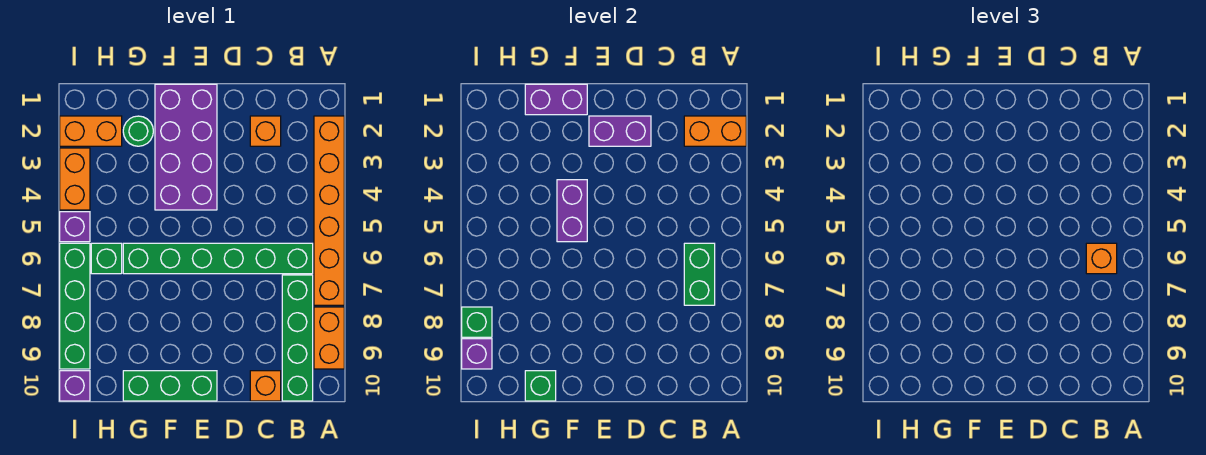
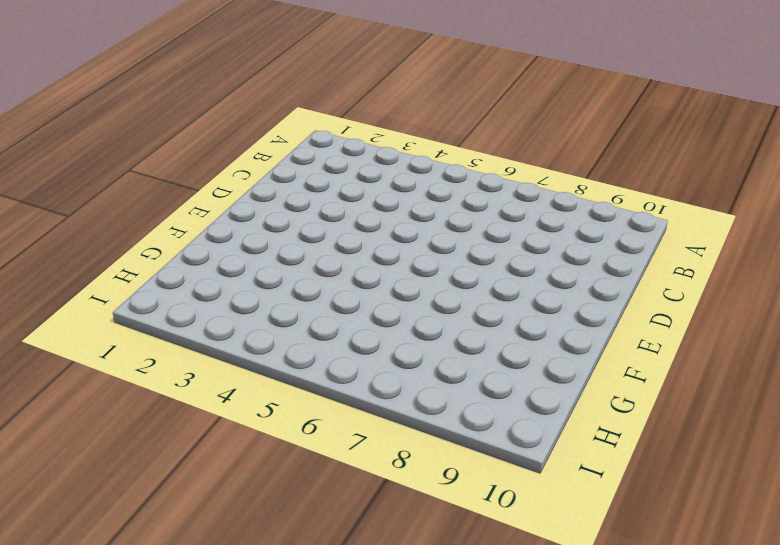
none -> orange brick A2:A7 level 1
none -> orange brick A8:A9 level 1
none -> green brick B6:G6 level 1

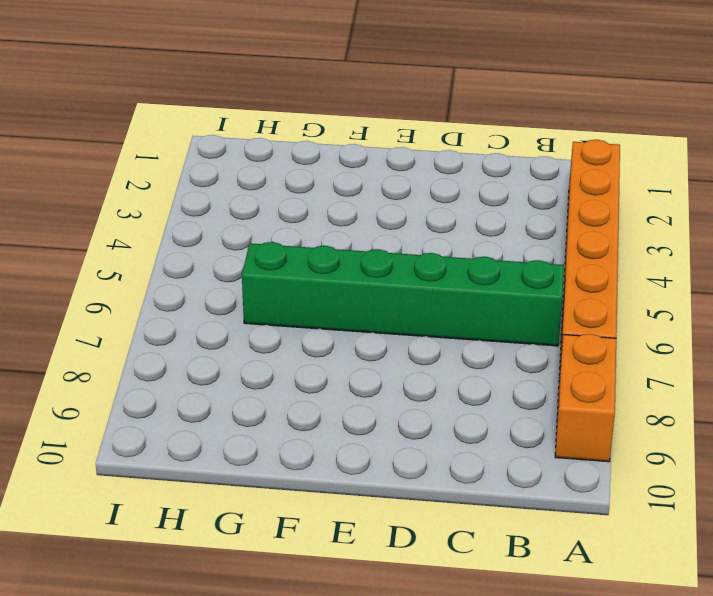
none -> green brick B7:B10 level 1
none -> orange brick C2 level 1
none -> orange brick C10 level 1

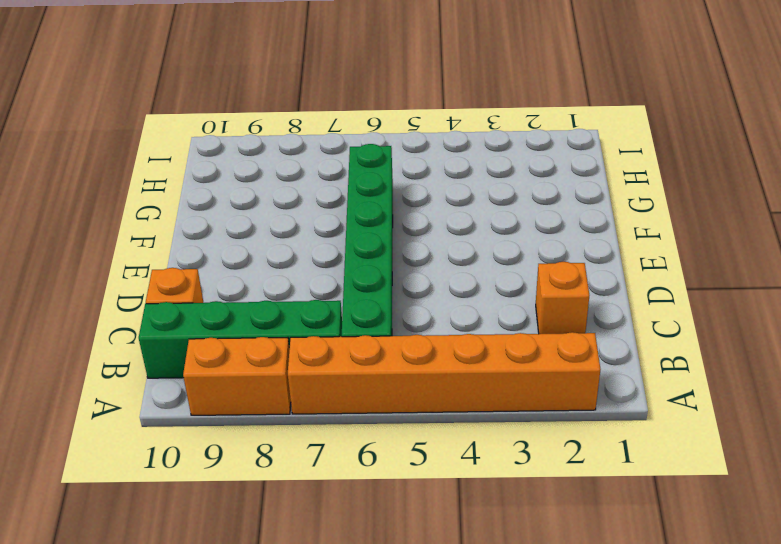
none -> purple brick E1:F4 level 1
none -> green brick E10:G10 level 1
none -> green round brick G2 level 1

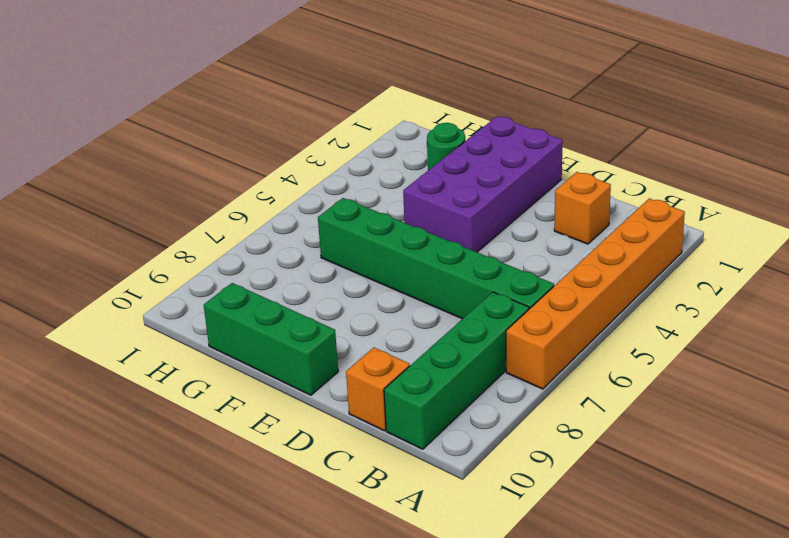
none -> orange brick A8:A9 level 1
none -> orange brick H2:I2 level 1
none -> green brick H6 level 1

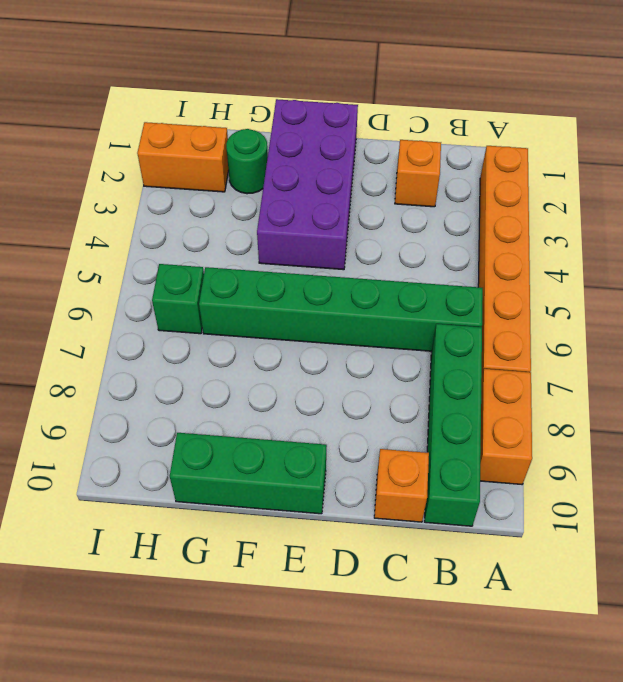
none -> orange brick I3:I4 level 1
none -> purple brick I5 level 1
none -> green brick I6:I9 level 1

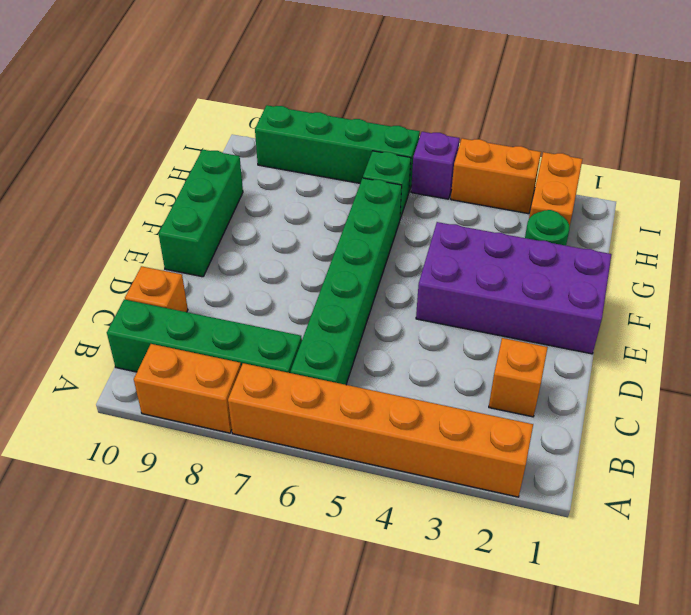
none -> purple brick I10 level 1
none -> orange brick A2:B2 level 2
none -> green brick B6:B7 level 2

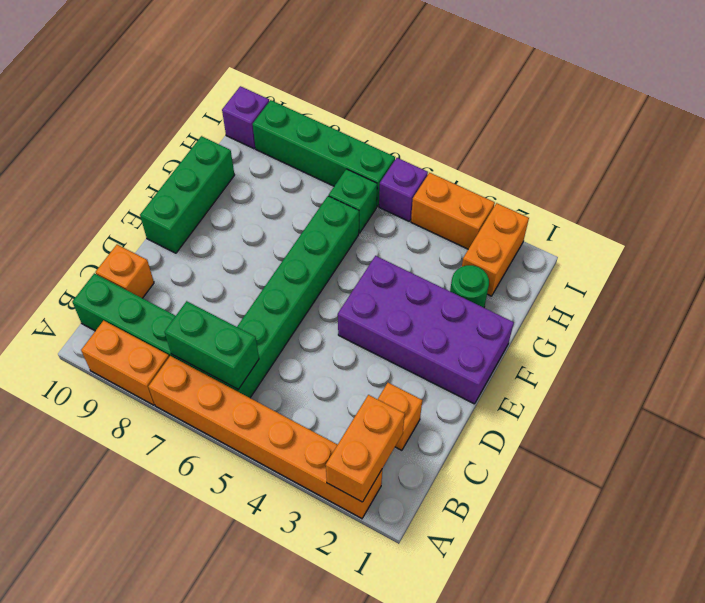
none -> purple brick D2:E2 level 2
none -> purple brick F1:G1 level 2
none -> purple brick F4:F5 level 2

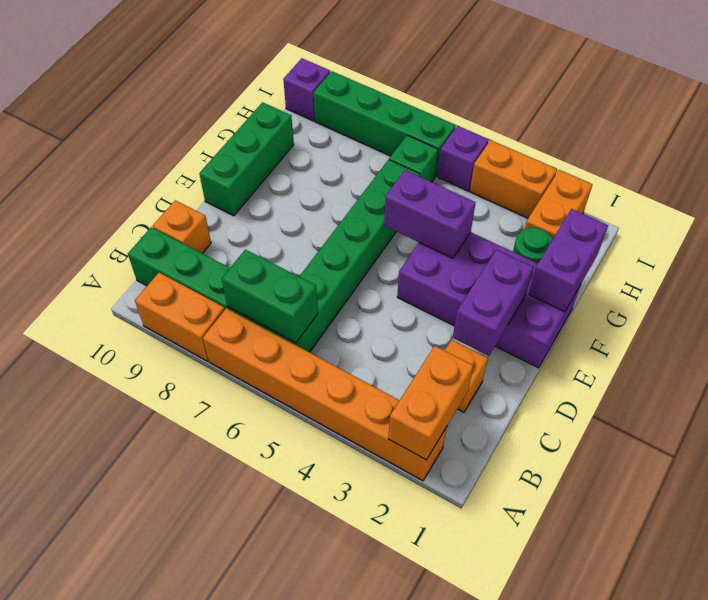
none -> green brick G10 level 2
none -> green brick I8 level 2
none -> purple brick I9 level 2

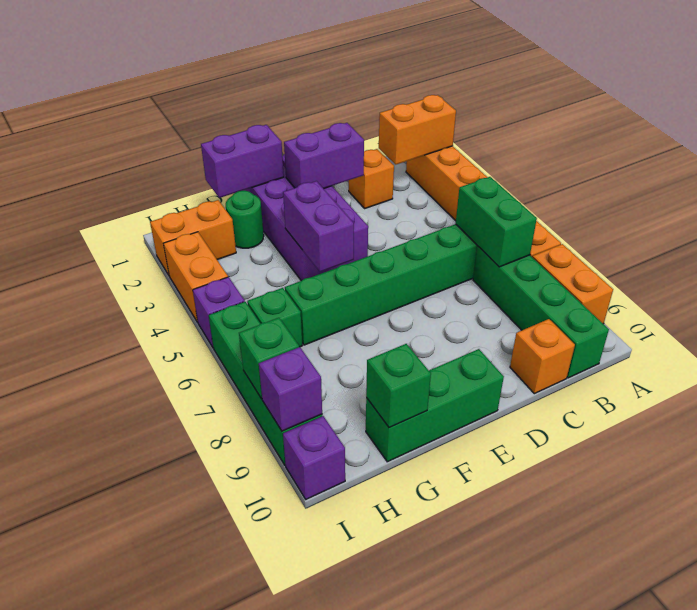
none -> orange brick B6 level 3

